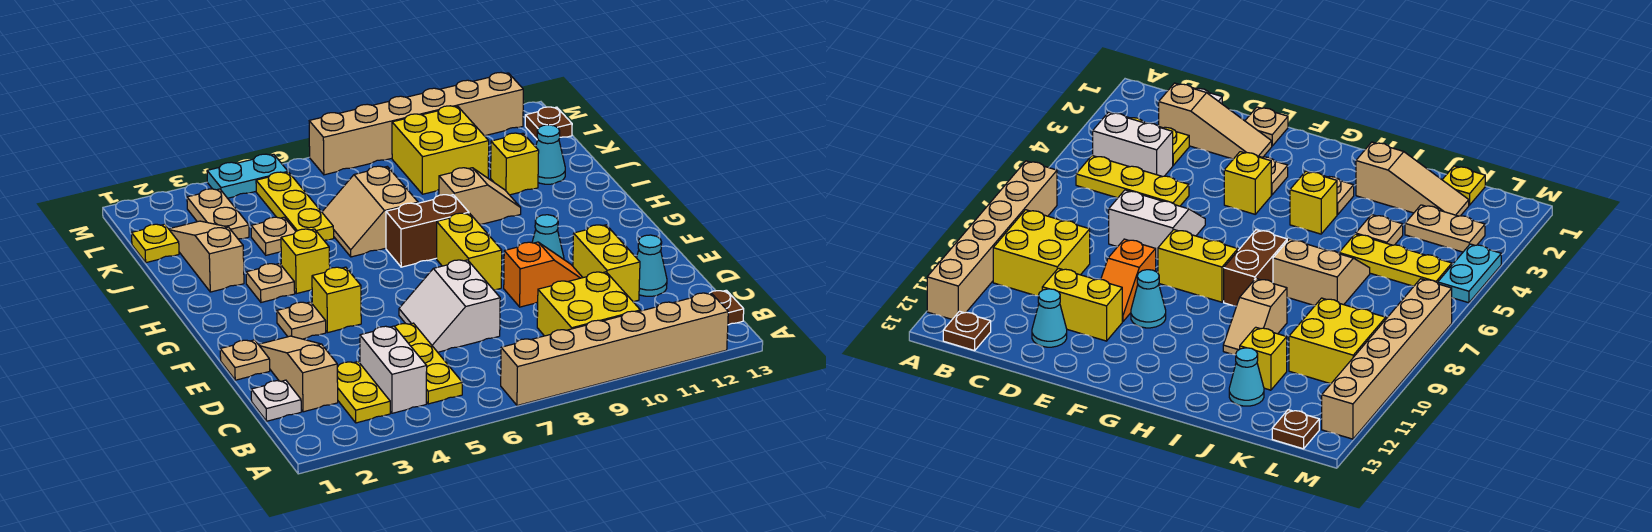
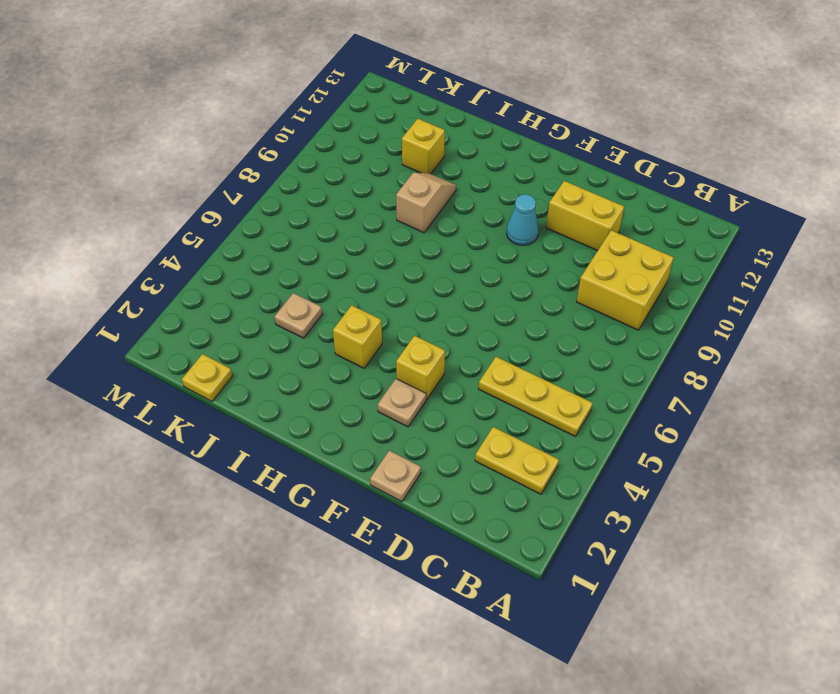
none -> tan brick A7:A12 level 1
none -> white brick B4:C4 level 1
none -> brown plate B13 level 1
none -> white plate C1 level 1

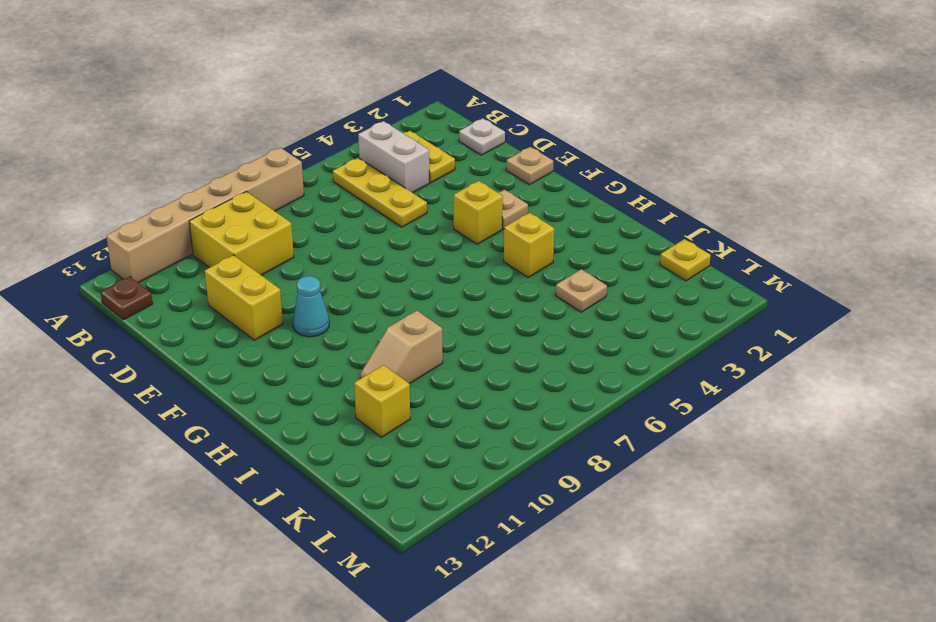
none -> tan slope C2:E2 level 1 top C
none -> white slope D6:E7 level 1 top 7
none -> cyan cone D12 level 1
none -> orange slope E9:E10 level 1 top 9

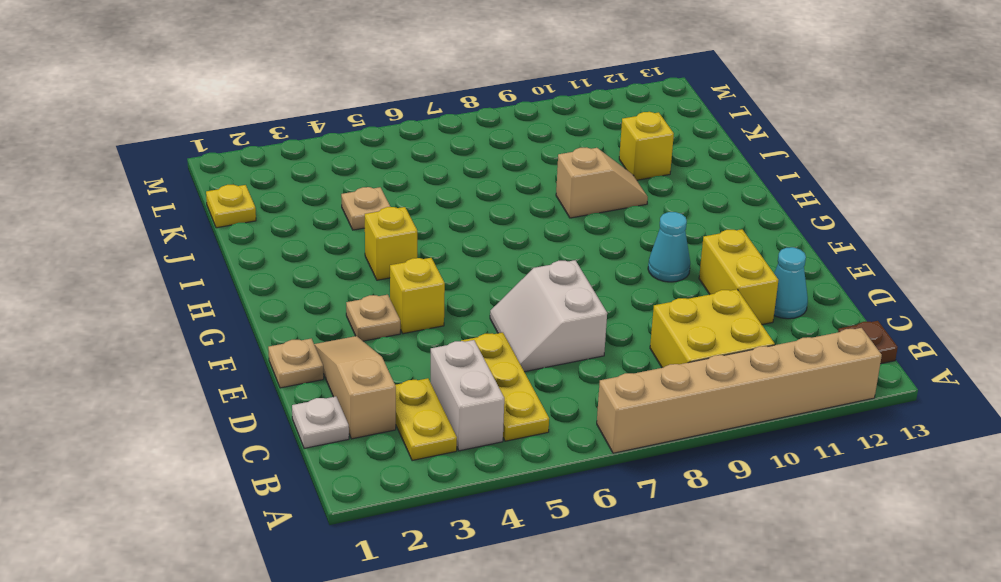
none -> orange slope E9:E10 level 1 top 9
none -> yellow brick F8:G8 level 1
none -> tan plate H3 level 1
none -> brown brick H7:H8 level 1

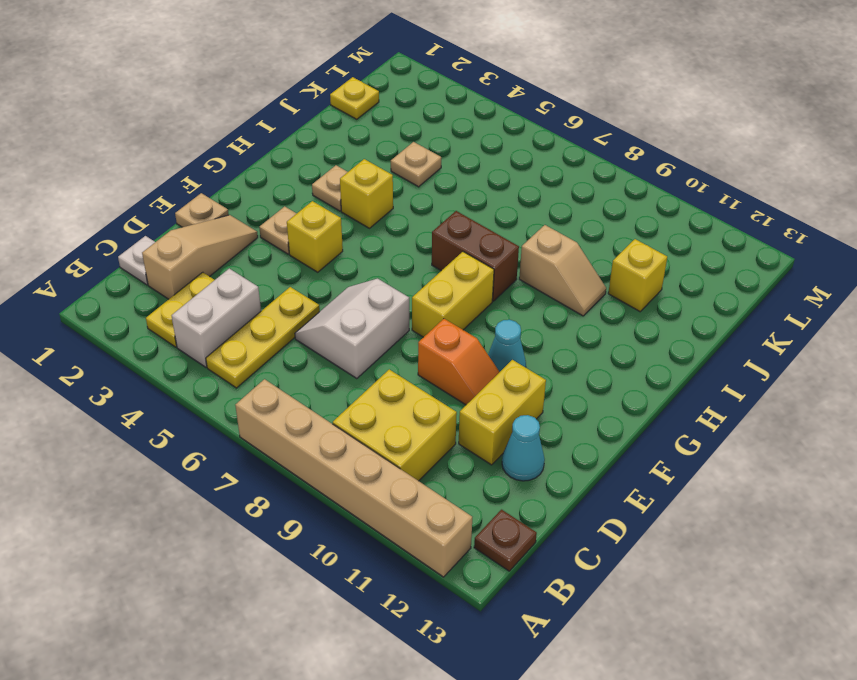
none -> tan slope I2:K2 level 1 top I
none -> tan slope I6:J7 level 1 top 7
none -> yellow plate J5:L5 level 1
none -> cyan cone J12 level 1

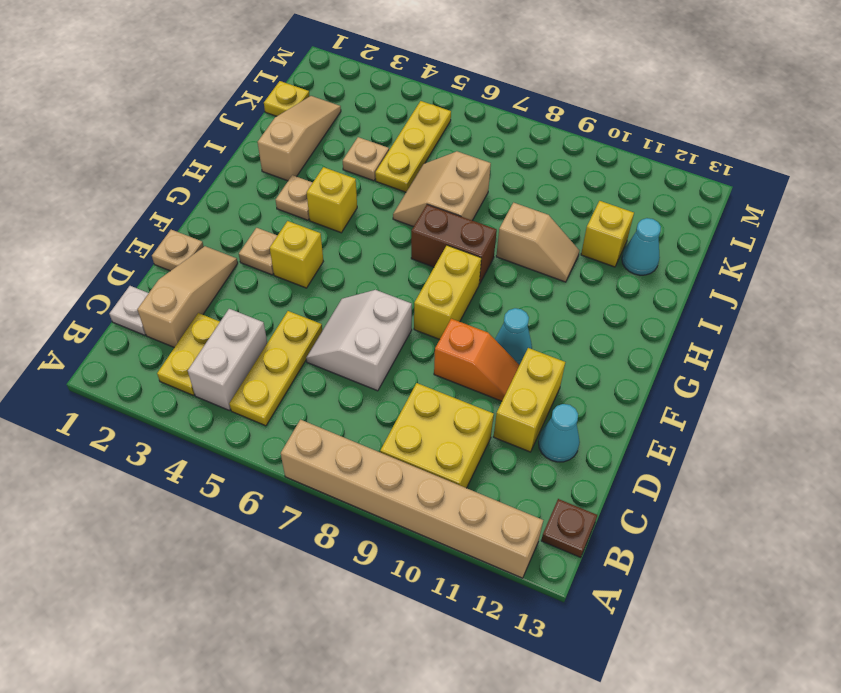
none -> tan plate K3:L3 level 1
none -> yellow brick K9:L10 level 1
none -> brown plate L13 level 1
none -> cyan plate M4:M5 level 1

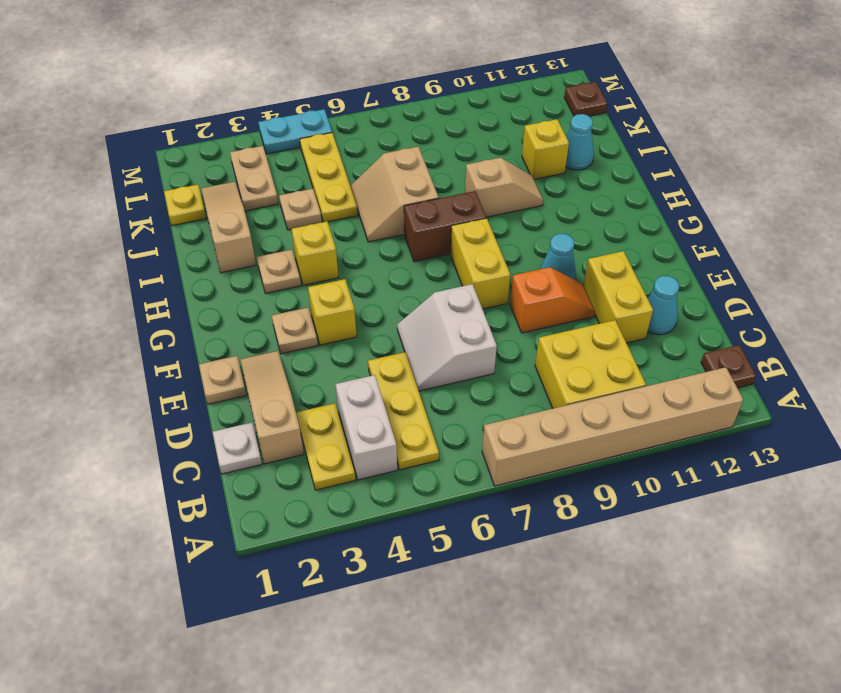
none -> yellow brick K9:L10 level 1
none -> tan brick M7:M12 level 1

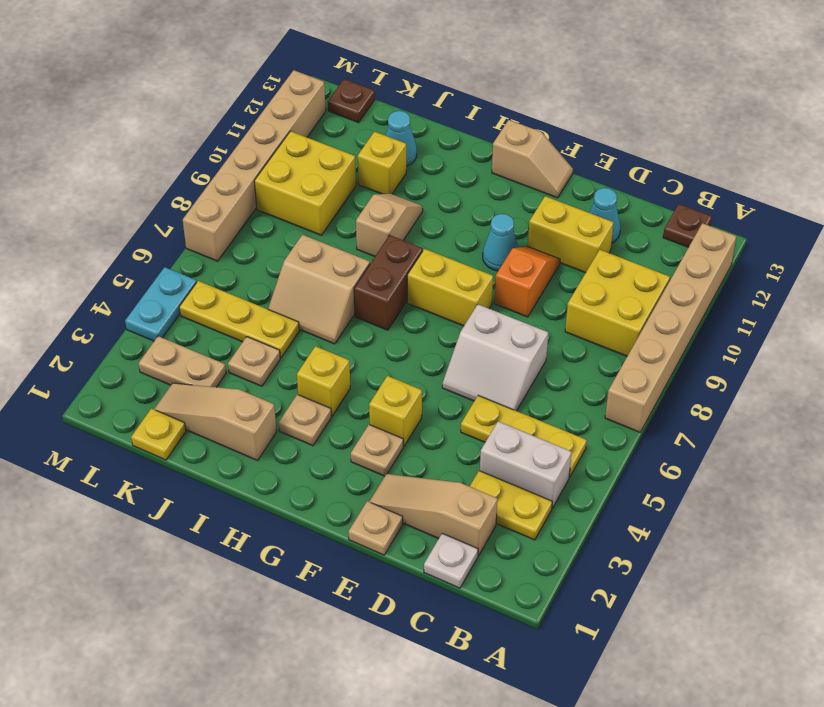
tan slope F13:G13 level 1 top G -> none

